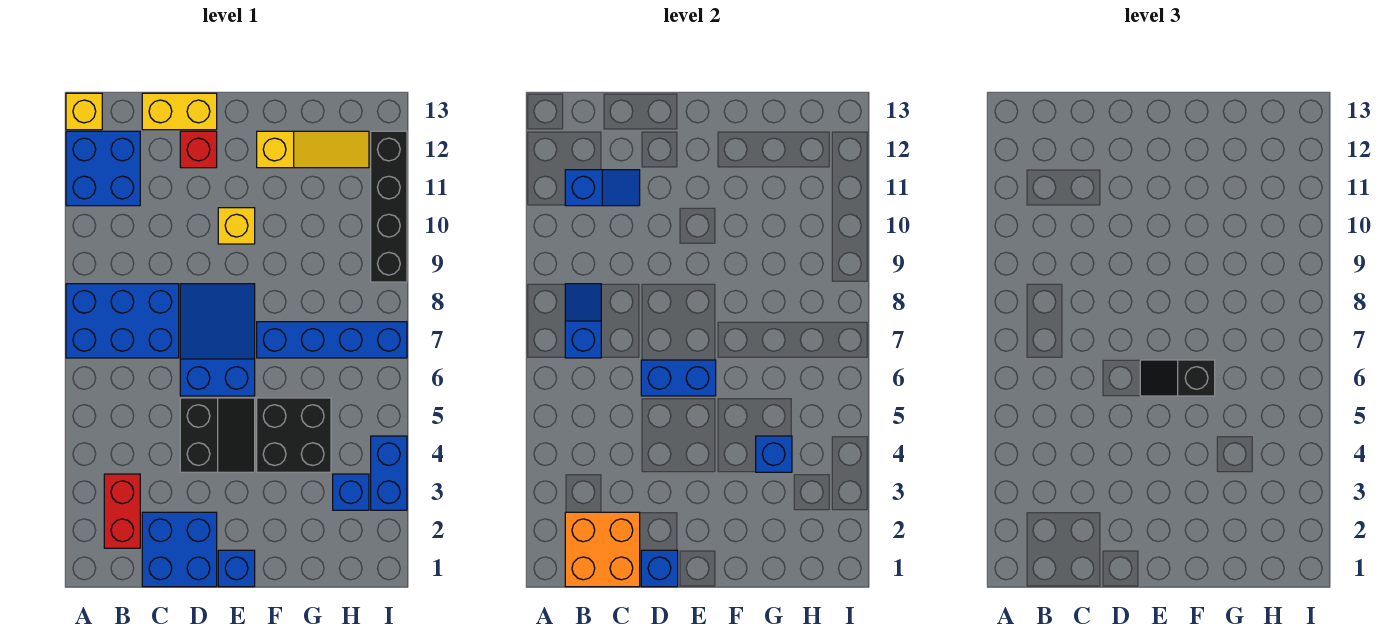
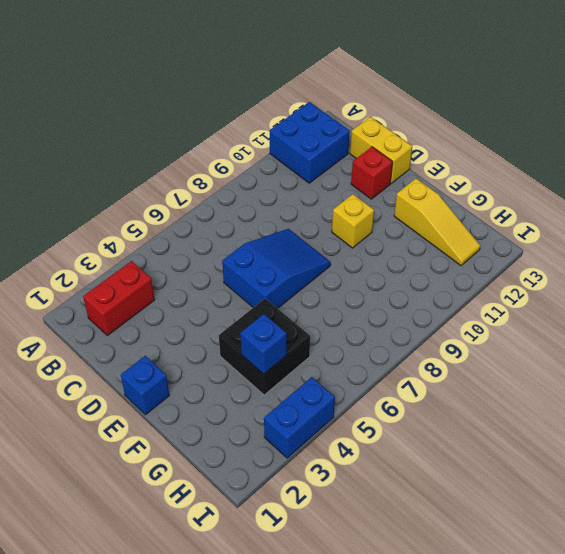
none -> blue brick A7:C8 level 1
none -> yellow brick A13 level 1
none -> blue brick C1:D2 level 1

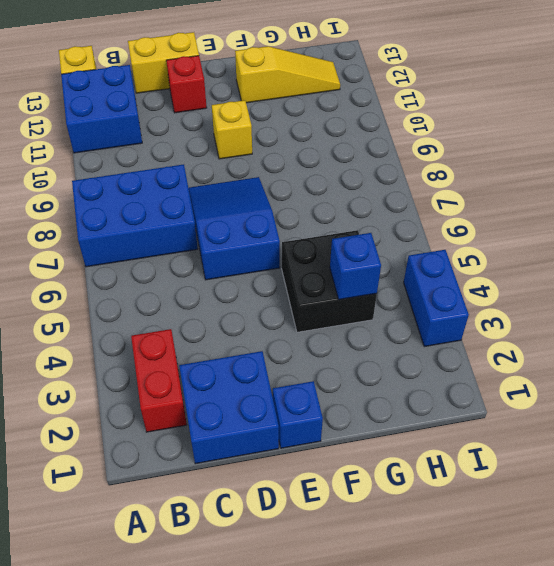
none -> black slope D4:E5 level 1 top D
none -> blue brick F7:I7 level 1
none -> blue brick H3 level 1

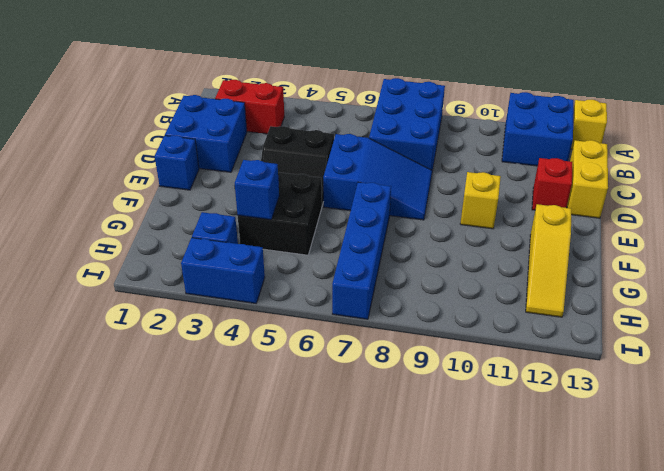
none -> black brick I9:I12 level 1
none -> orange brick B1:C2 level 2
none -> blue slope B7:B8 level 2 top 7

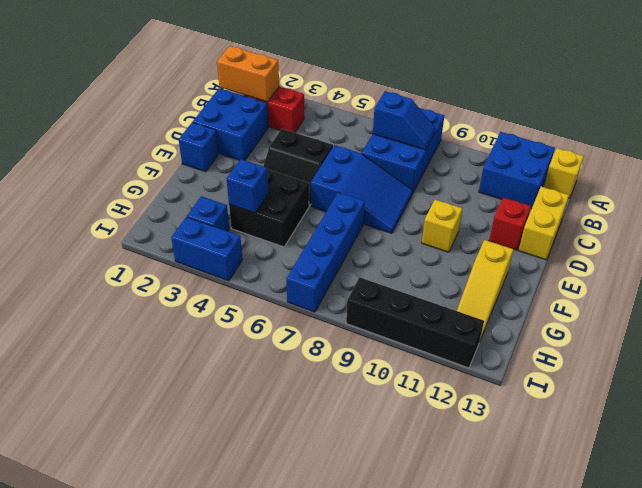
orange brick B1:B2 level 2 -> orange brick B1:C2 level 2
none -> blue slope B11:C11 level 2 top B
none -> blue brick D1 level 2
none -> blue brick D6:E6 level 2

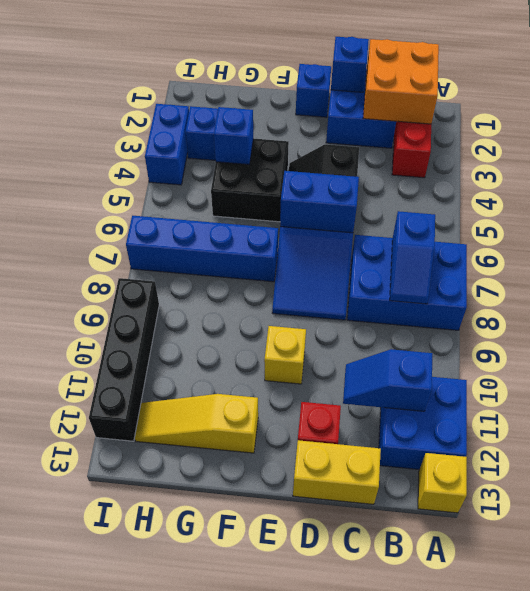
none -> black slope E6:F6 level 3 top F

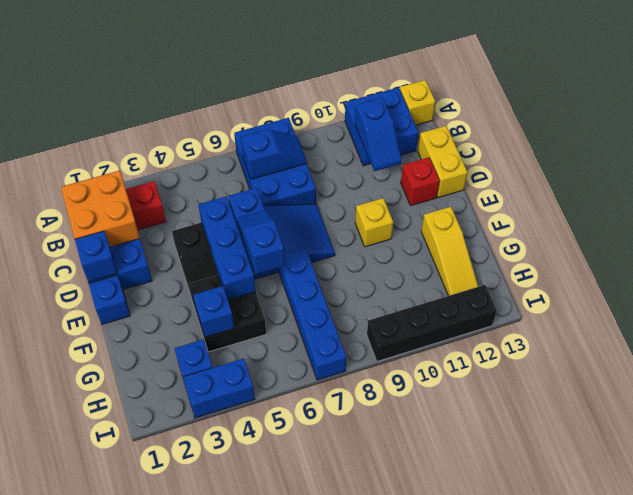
blue brick D5:F5 level 2 -> none
blue slope E6:F6 level 3 top F -> black slope E6:F6 level 3 top F

